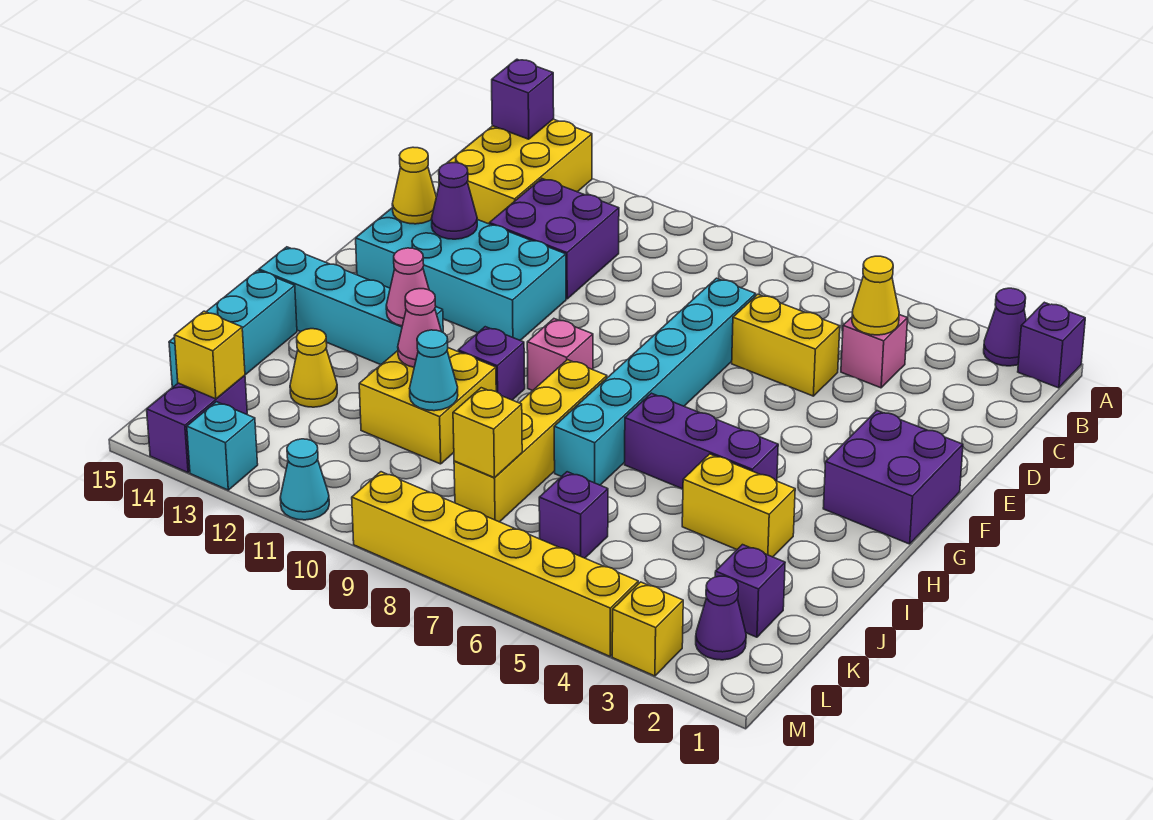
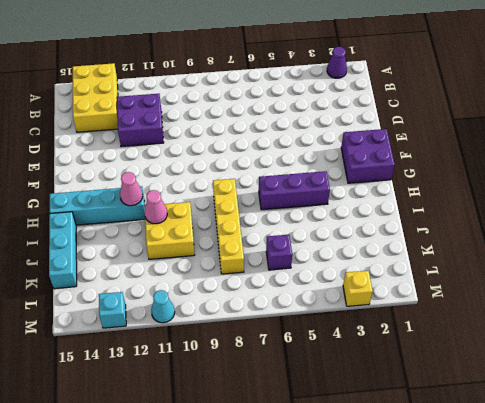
none -> purple brick A1 level 1
none -> pink brick C4 level 1
none -> yellow brick D5:D6 level 1
none -> cyan brick D7:I7 level 1

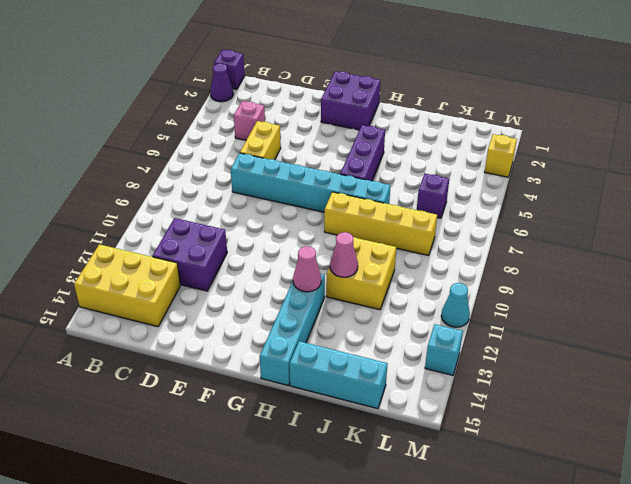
none -> cyan brick E11:F14 level 1
none -> pink brick G9 level 1
none -> purple brick H10 level 1
none -> yellow brick I3:I4 level 1

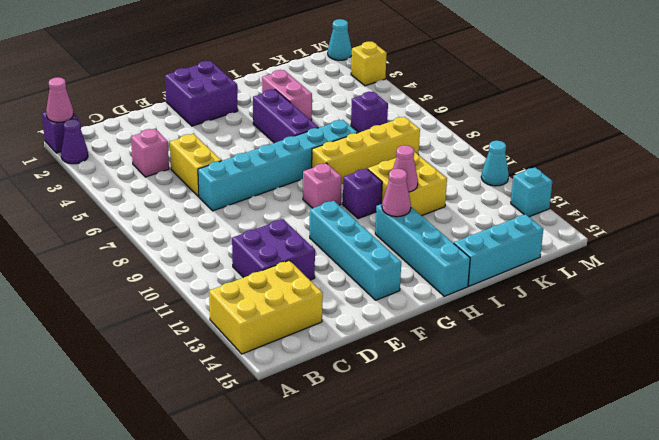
pink cone A1 level 2 -> none
cyan brick F11:F14 level 1 -> cyan brick E11:F14 level 1
pink brick I3:I4 level 1 -> yellow brick I3:I4 level 1
cyan cone M1 level 1 -> cyan cone J10 level 2
none -> yellow cone J13 level 1
none -> purple brick K2 level 1
none -> purple cone L2 level 1
none -> purple brick L14:M14 level 1

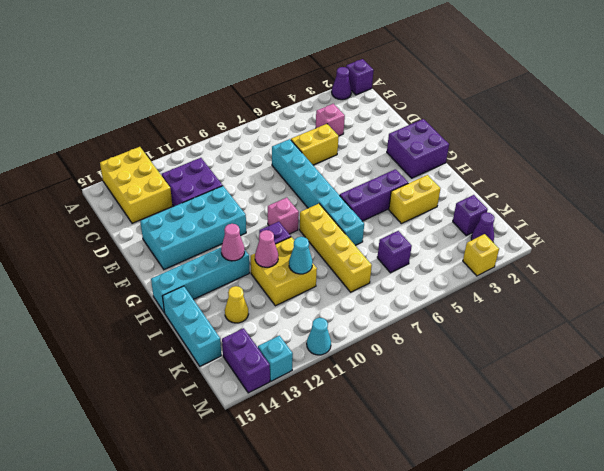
none -> yellow brick M4:M9 level 1
none -> purple brick A14 level 2
none -> yellow cone C4 level 2
none -> purple cone E13 level 2

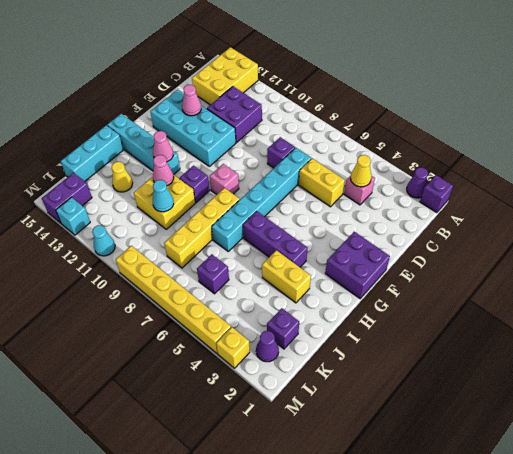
purple brick D8 level 1 -> purple brick A14 level 2
pink cone E13 level 2 -> purple cone E13 level 2
none -> yellow cone E14 level 2
none -> yellow brick K8 level 2
none -> yellow brick L14 level 2

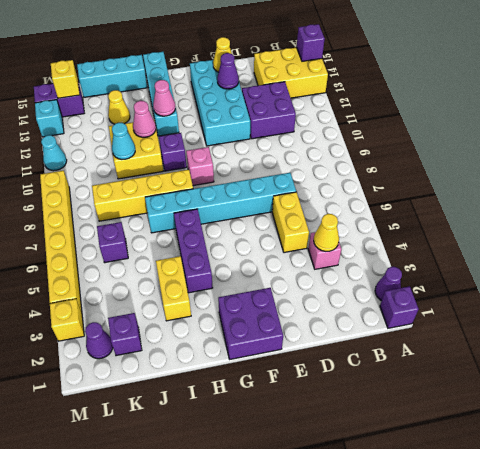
none -> yellow brick K8 level 2

